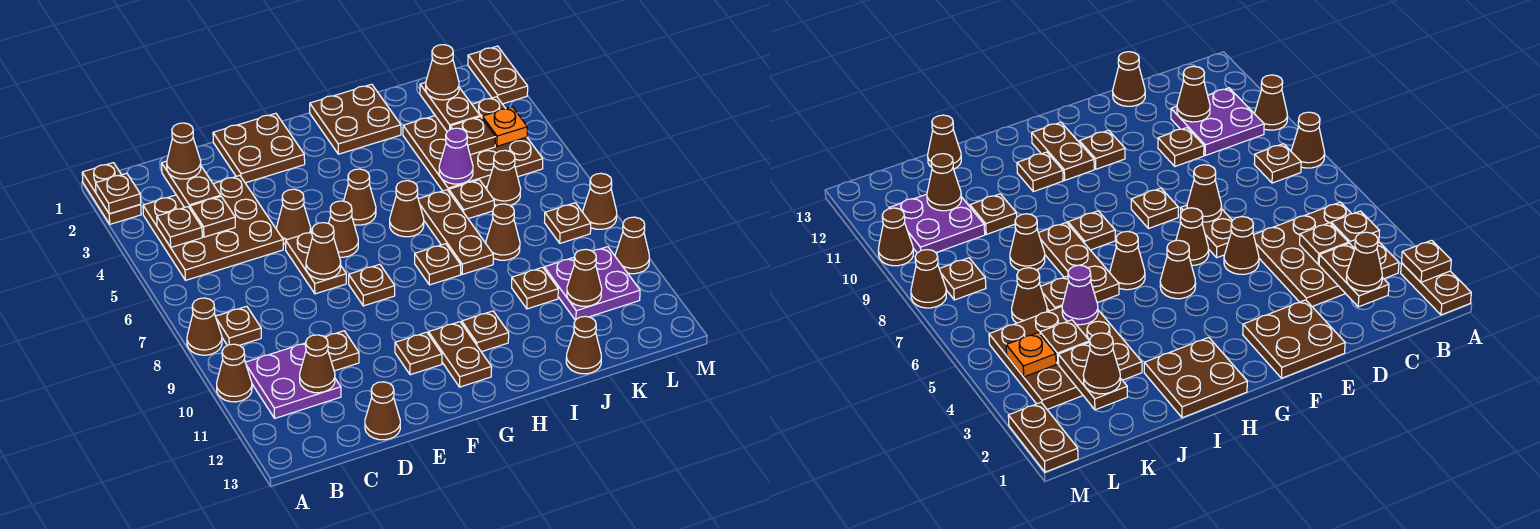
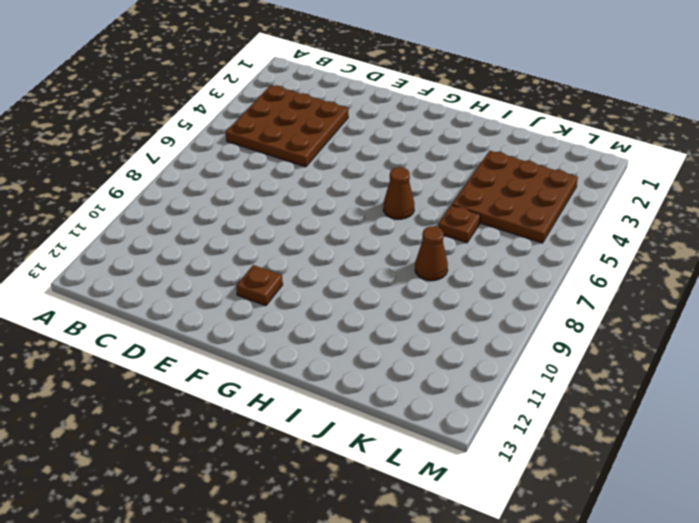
none -> brown plate A1:A2 level 1
none -> brown cone A8 level 1
none -> brown cone A10 level 1
none -> brown plate B8 level 1

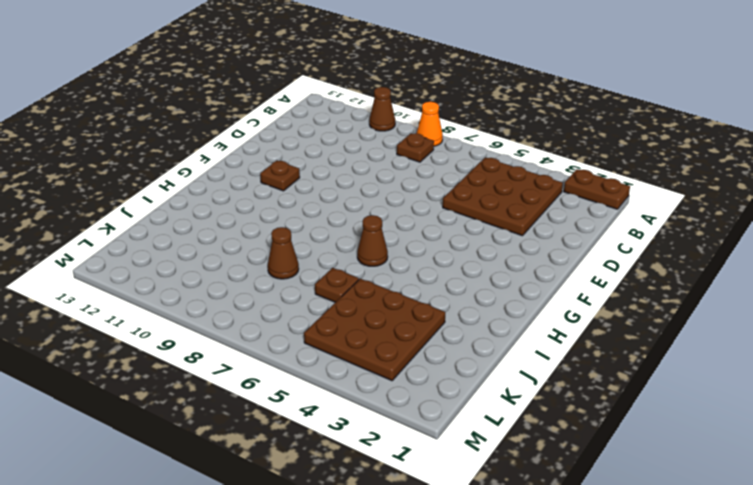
orange cone A8 level 1 -> brown cone A8 level 1
none -> purple plate B10:C11 level 1
none -> brown plate D10 level 1
none -> brown cone D13 level 1
none -> brown plate E1:F2 level 1

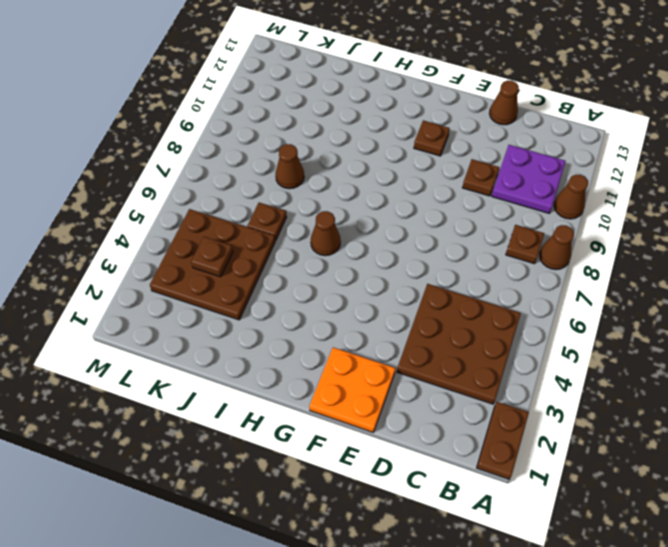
orange plate E1:F2 level 1 -> brown plate E1:F2 level 1
none -> brown cone E5 level 1
none -> brown plate E6:E7 level 1
none -> brown cone F6 level 1
none -> brown plate F8 level 1

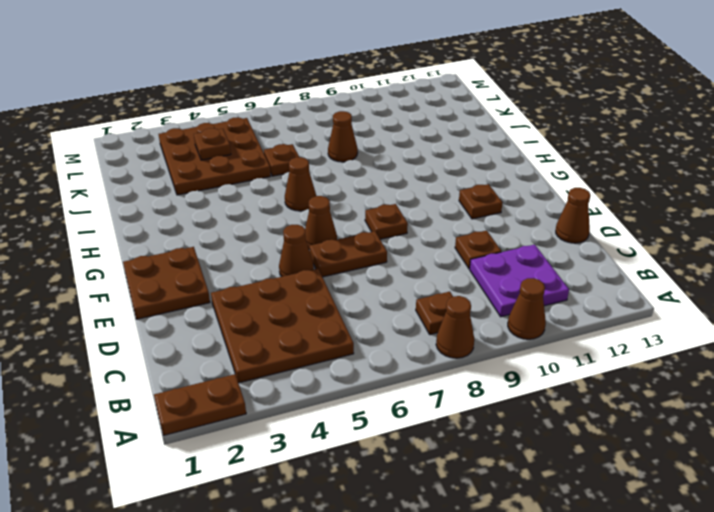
none -> brown cone G5 level 1
none -> brown plate G11:G12 level 1
none -> brown plate H1:I2 level 1
none -> brown plate H8 level 1

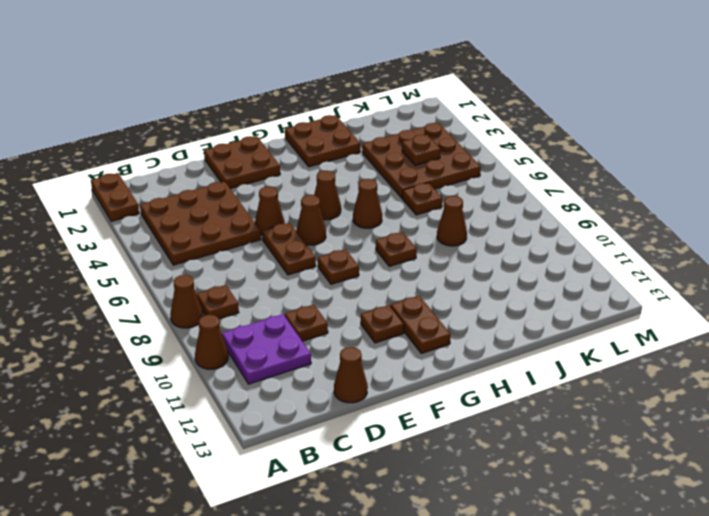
none -> brown plate H11 level 1
none -> brown plate I6:I8 level 1
none -> brown plate J10 level 1
none -> brown cone J13 level 1

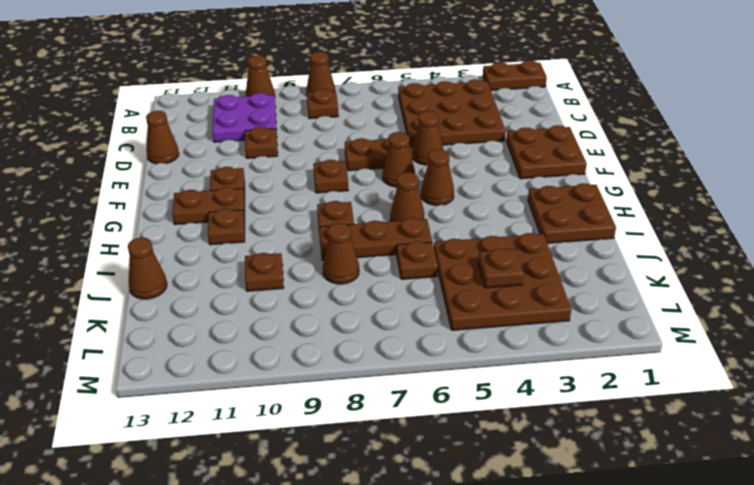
none -> brown cone K6 level 1
none -> purple plate K10:L11 level 1
none -> brown plate L8 level 1
none -> brown plate M1:M2 level 1

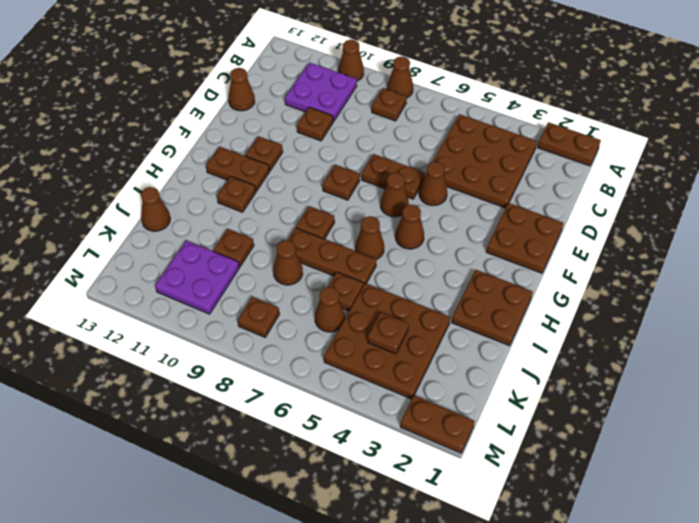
none -> brown cone M8 level 1
none -> brown cone M10 level 1
none -> brown plate A2 level 2
none -> brown plate B4 level 2

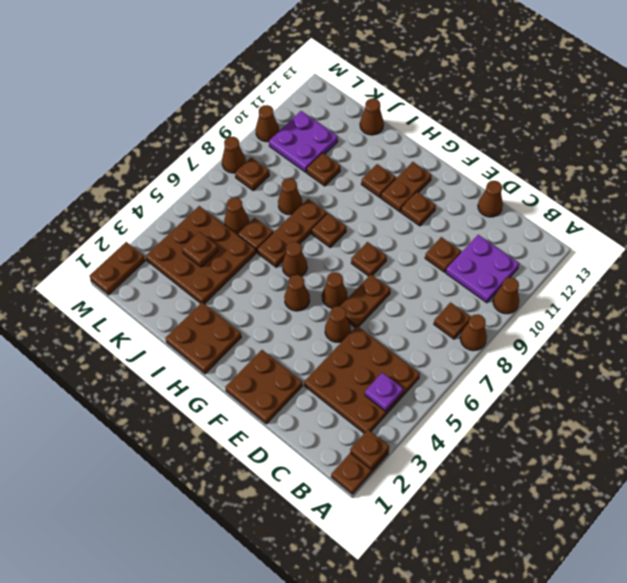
purple plate B4 level 2 -> brown plate B4 level 2
none -> brown plate C2:C3 level 2
none -> brown plate C4 level 2
none -> brown cone C11 level 2
none -> brown cone E7 level 2

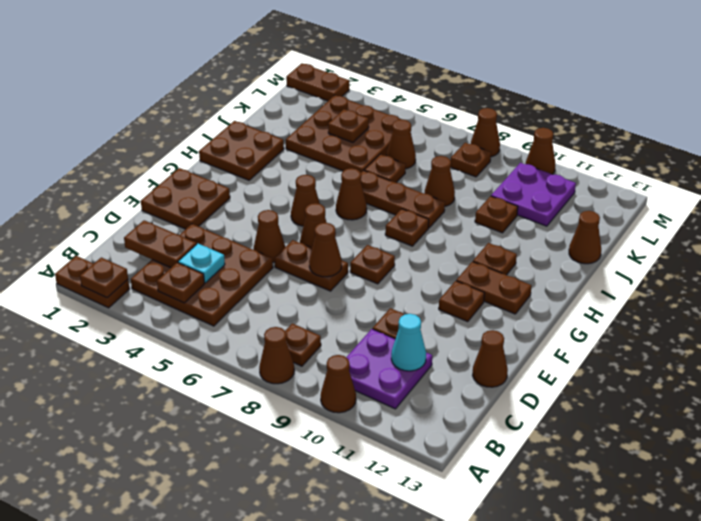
cyan plate C4 level 2 -> brown plate C4 level 2
cyan cone C11 level 2 -> brown cone C11 level 2
none -> purple cone J5 level 2
none -> brown plate K2:K3 level 2
none -> brown cone K11 level 2
none -> orange plate L4 level 2

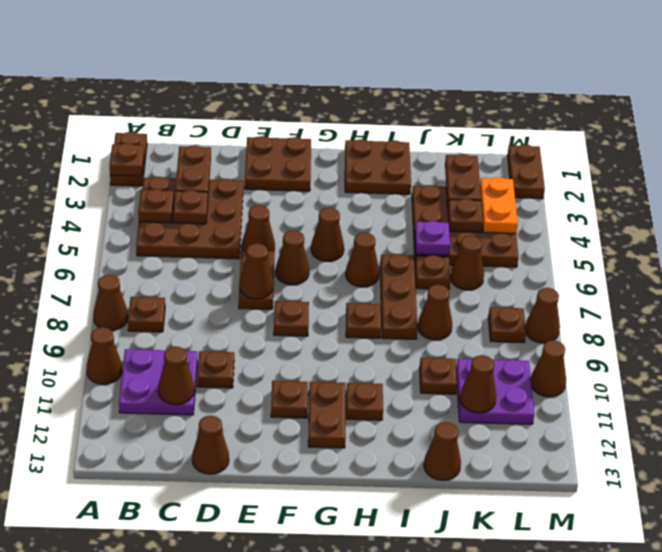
purple plate J5 level 2 -> purple cone J5 level 2
orange plate L3:L4 level 2 -> orange plate L4 level 2
none -> brown cone C2 level 3
none -> brown cone K2 level 3

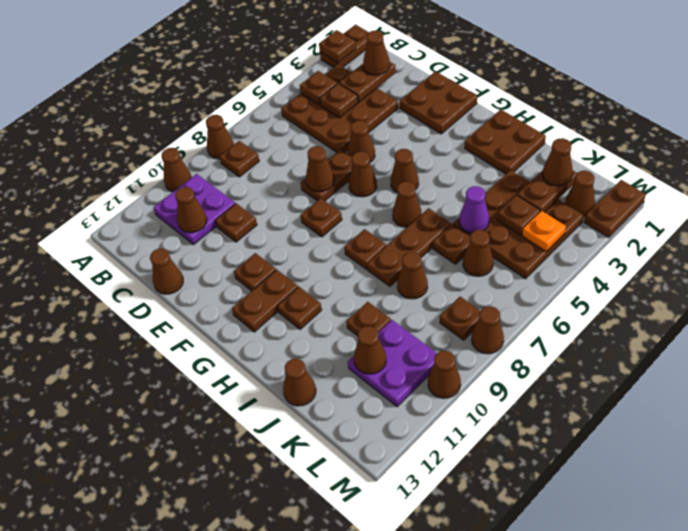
brown cone L2 level 1 -> none

